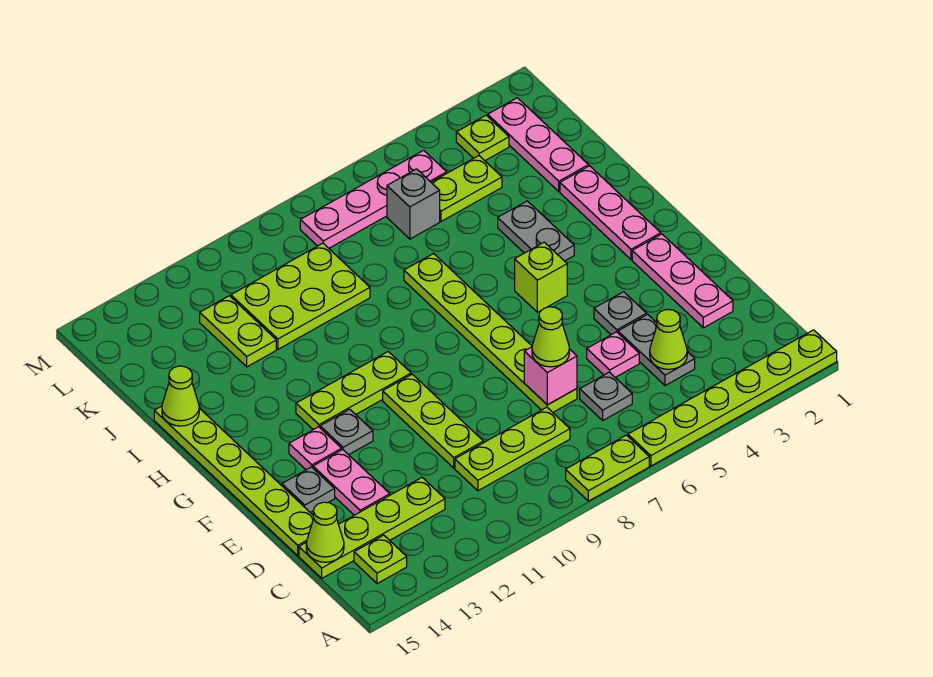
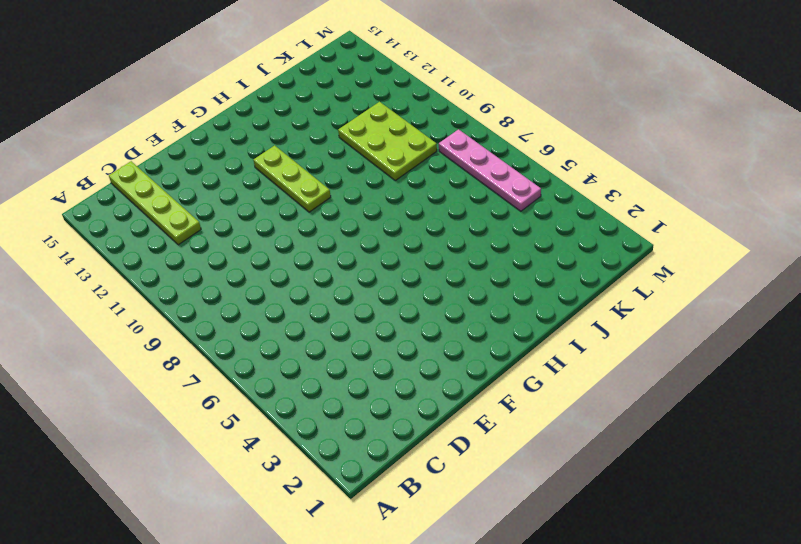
none -> lime plate A1:A6 level 1
none -> lime plate A7:A8 level 1
none -> lime plate B14 level 1
none -> grey plate C4:D4 level 1

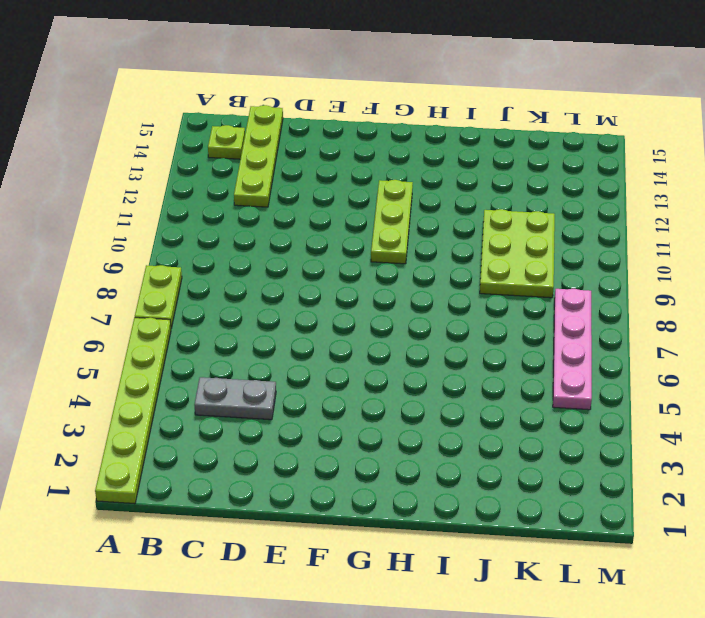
none -> grey plate C6 level 1
none -> lime plate C8:C10 level 1
none -> pink plate D2:F2 level 1
none -> pink plate D5 level 1

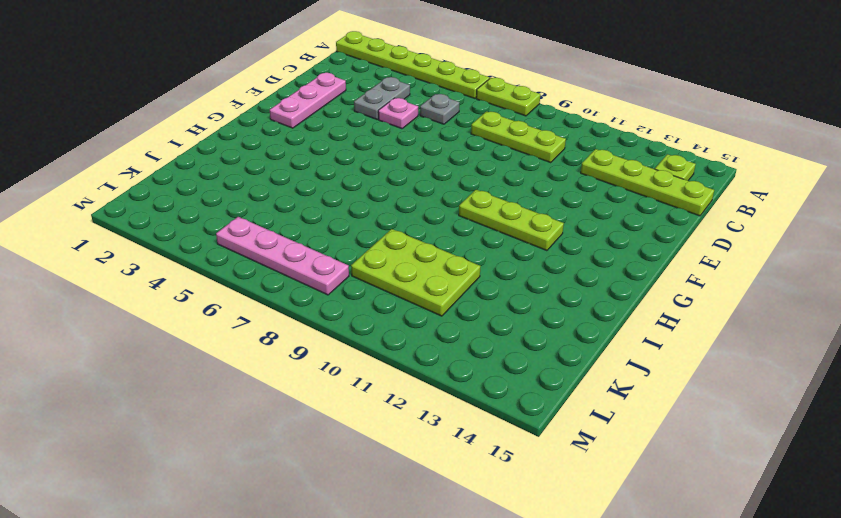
none -> lime plate D7:I7 level 1
none -> lime plate D10:F10 level 1
none -> pink plate D13:E13 level 1
none -> lime plate D15:I15 level 1

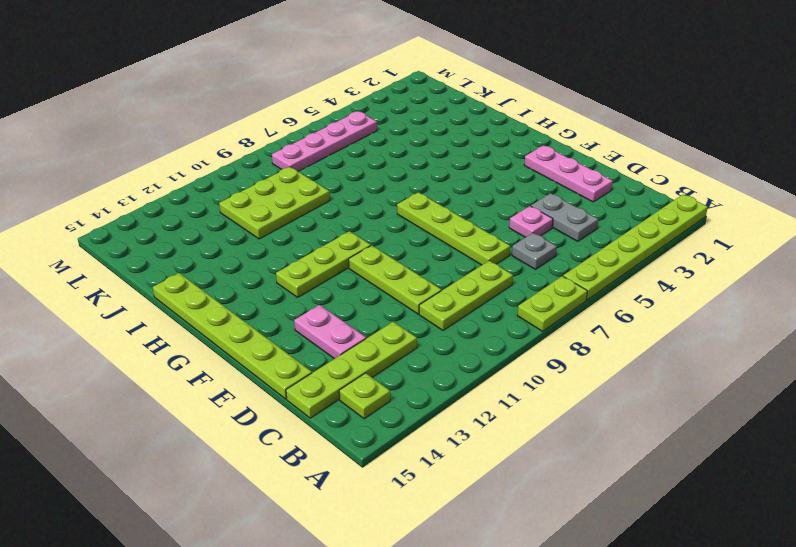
lime plate D7:G7 level 1 -> lime plate D7:I7 level 1
none -> grey plate E4 level 1
none -> grey plate E14 level 1
none -> grey plate F12 level 1
none -> pink plate F13 level 1

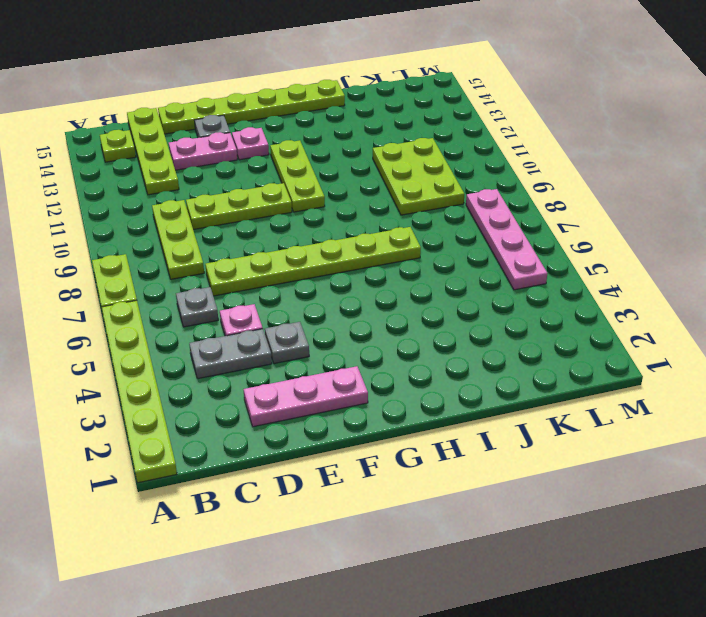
none -> grey plate F12 level 1
none -> pink plate G2:I2 level 1
none -> lime brick G5 level 1
none -> grey plate H4:I4 level 1

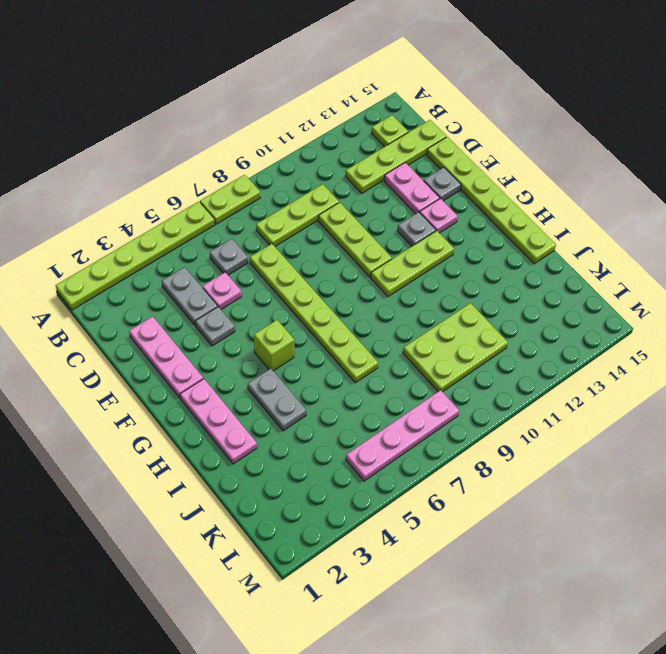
none -> pink plate J2:L2 level 1
none -> lime plate J12:K12 level 1
none -> lime plate K4:K5 level 1
none -> grey brick K6 level 1

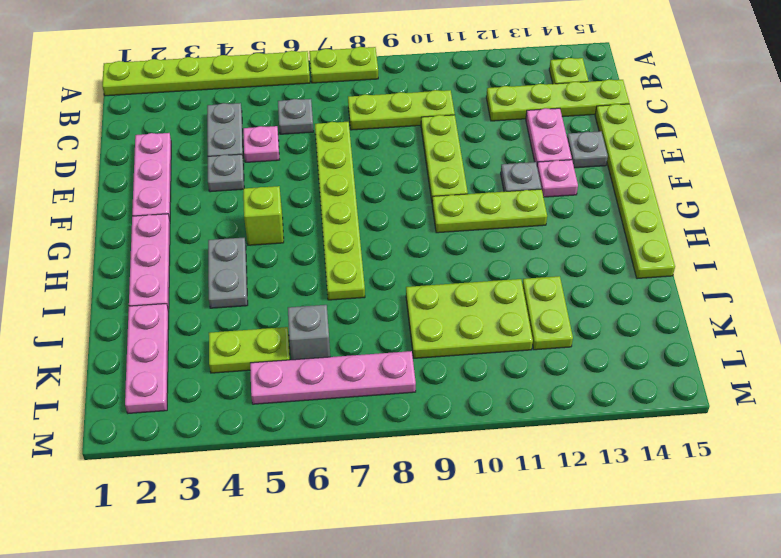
none -> lime plate L3 level 1
none -> lime cone C4 level 2
none -> lime cone C15 level 2
none -> pink brick D7 level 2

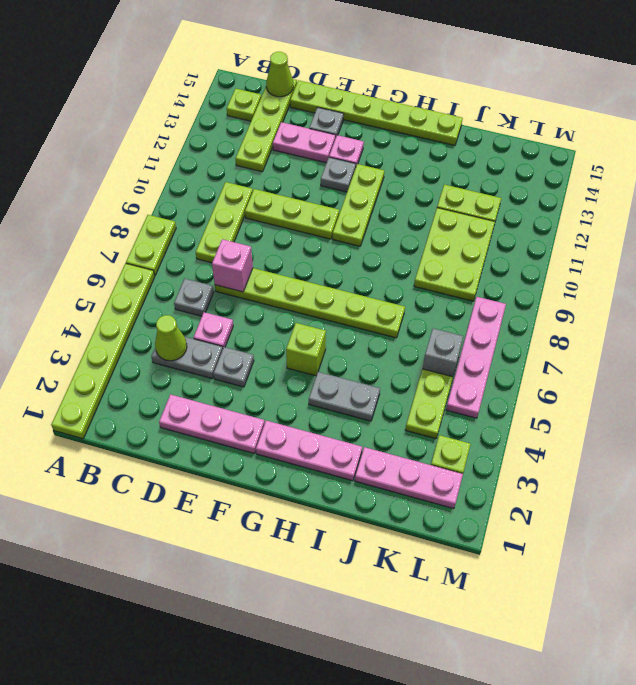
none -> lime cone I15 level 2
none -> lime cone D7 level 3

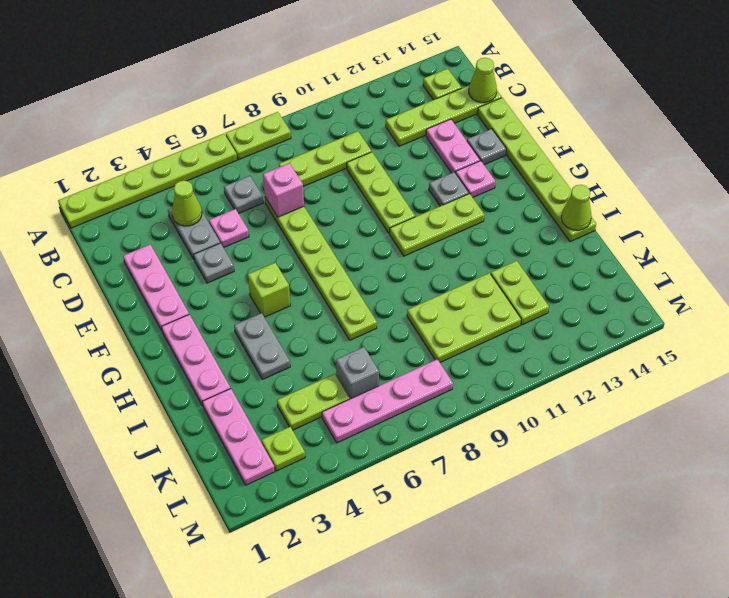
none -> lime cone D7 level 3

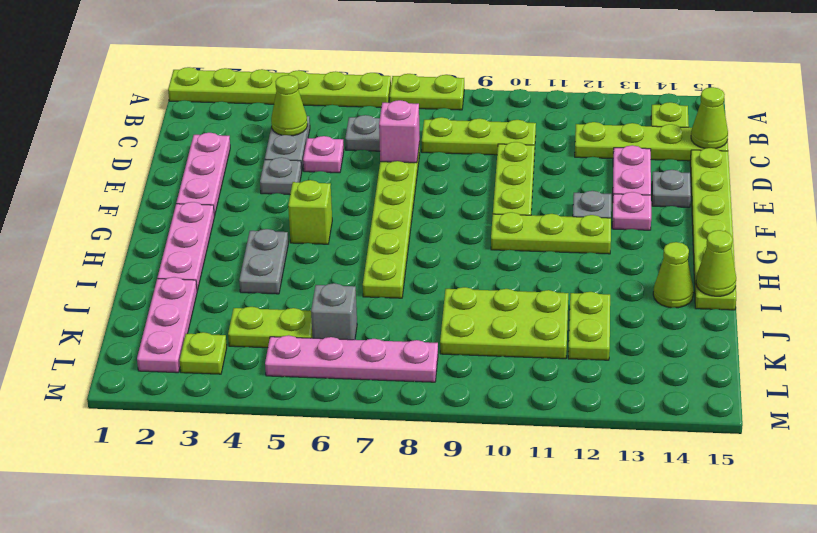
lime cone I14 level 1 -> lime cone D7 level 3

